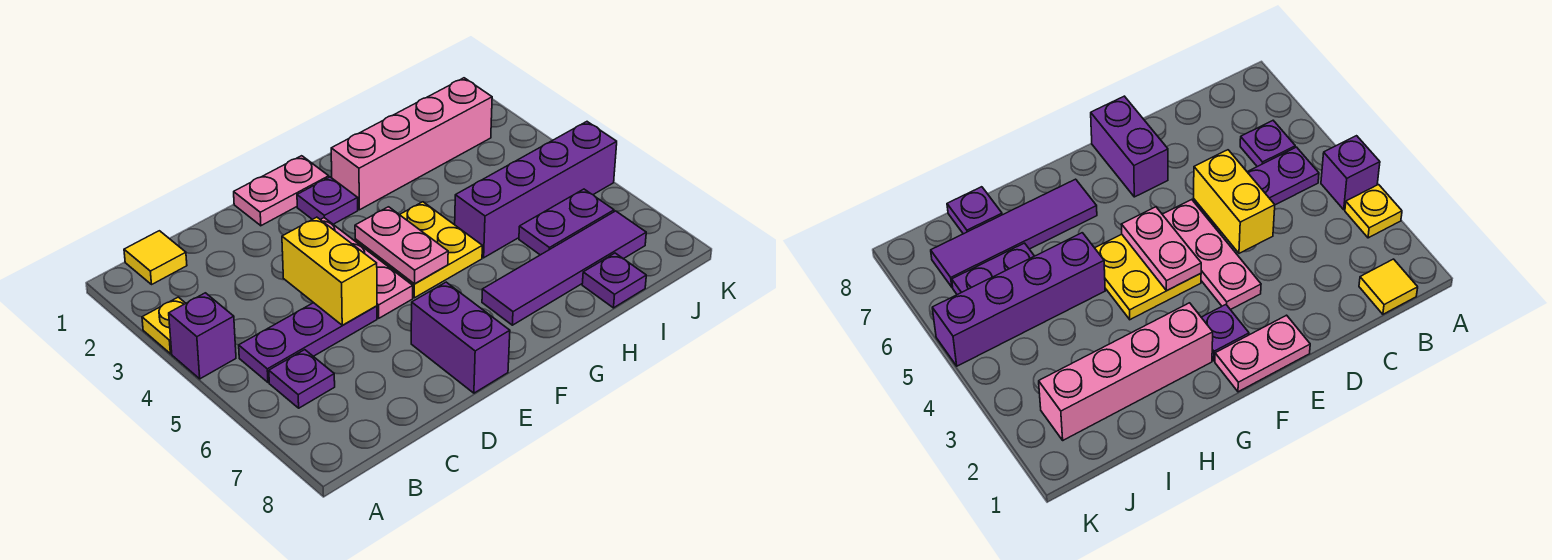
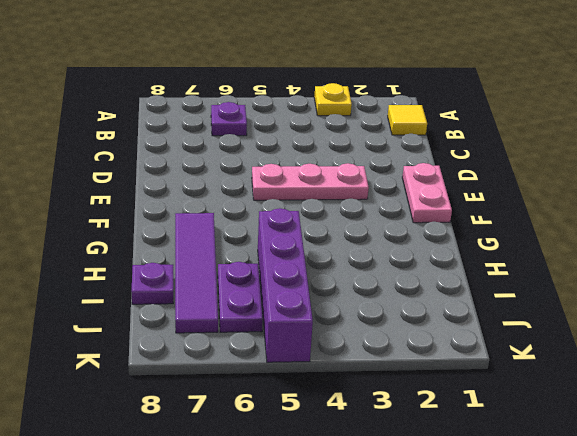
none -> purple brick A4 level 1
none -> purple plate B5:D5 level 1
none -> purple brick E7:E8 level 1

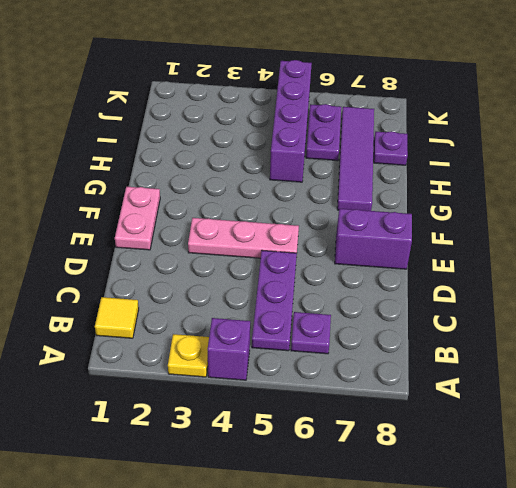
none -> purple plate F2 level 1
none -> yellow plate F4:G5 level 1
none -> pink brick G2:J2 level 1

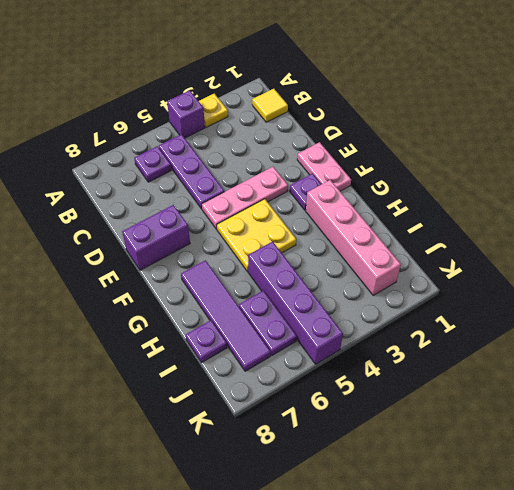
none -> yellow brick D4:D5 level 2
none -> pink plate F4:F5 level 2

